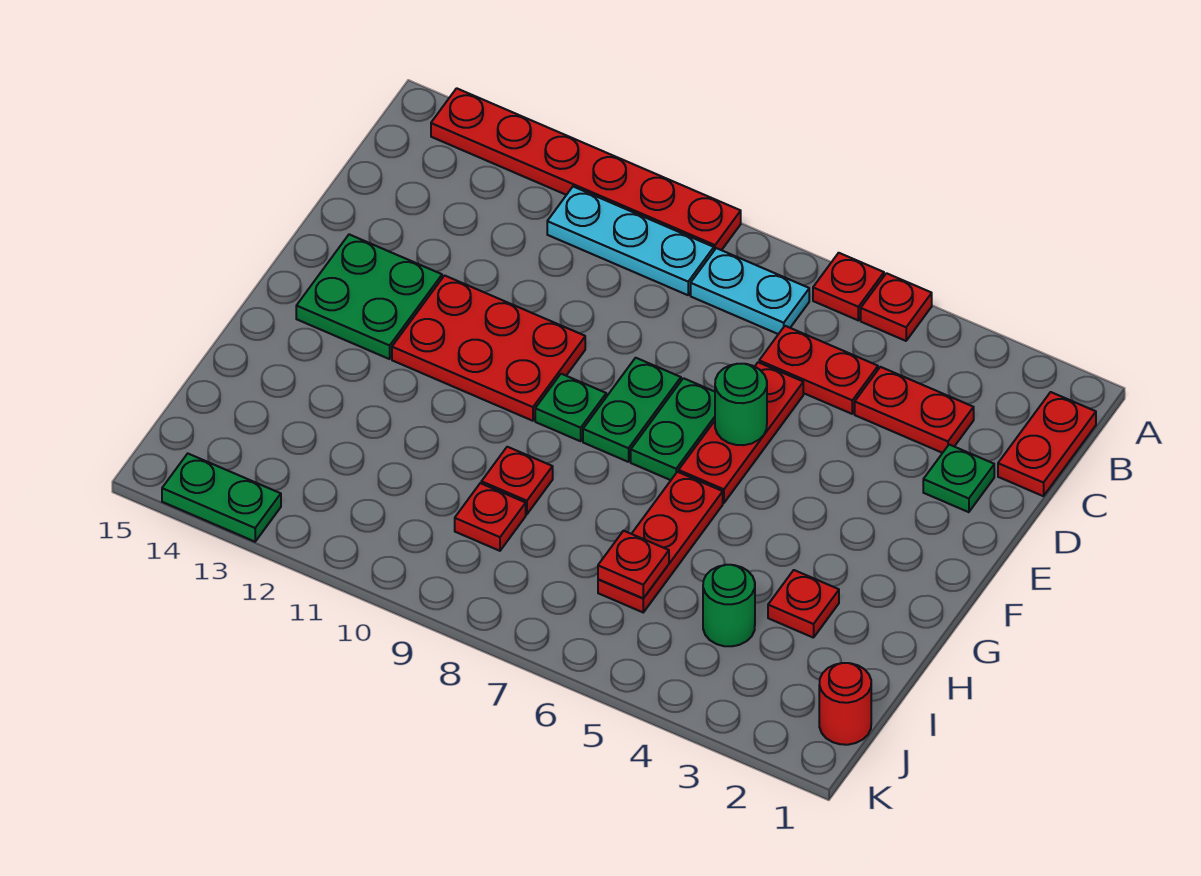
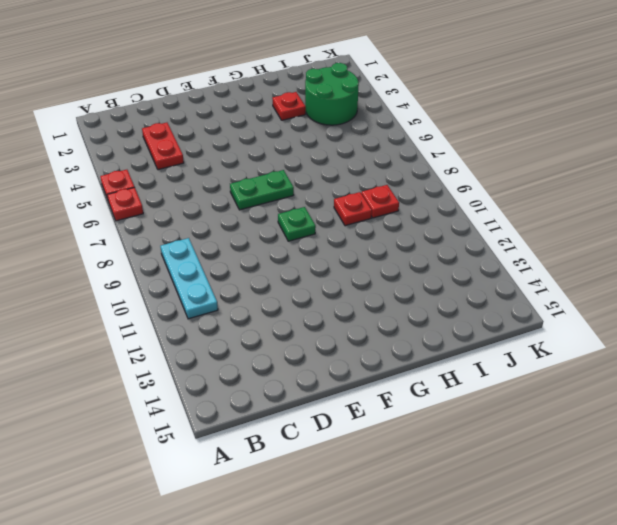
green round brick I3:J4 level 1 -> green round brick I4 level 1
none -> red plate A9:A14 level 1
none -> red plate B1:C1 level 1
none -> cyan plate B7:B8 level 1

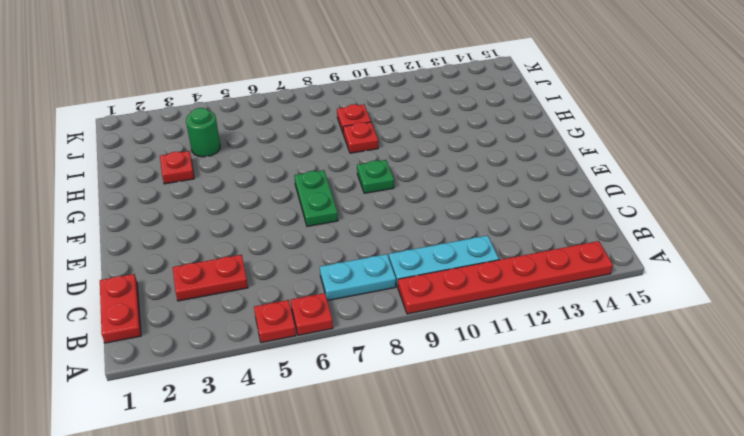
none -> red plate C5:C6 level 1
none -> green plate D2 level 1
none -> red plate D6:F6 level 1

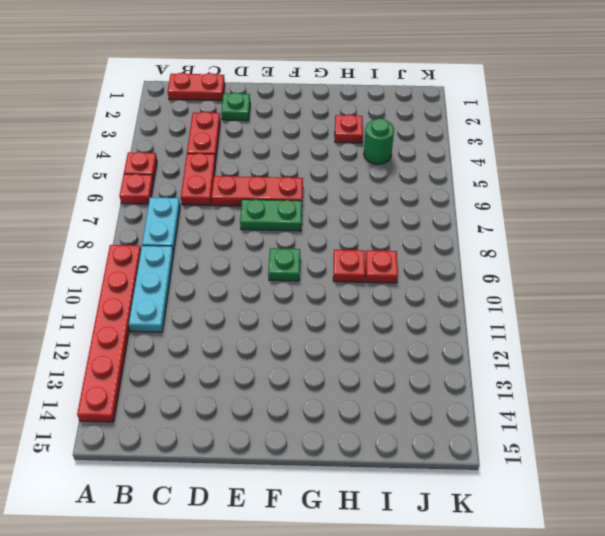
none -> green plate E8:F8 level 1
none -> red plate E10:F12 level 1
none -> green plate E13:F14 level 1

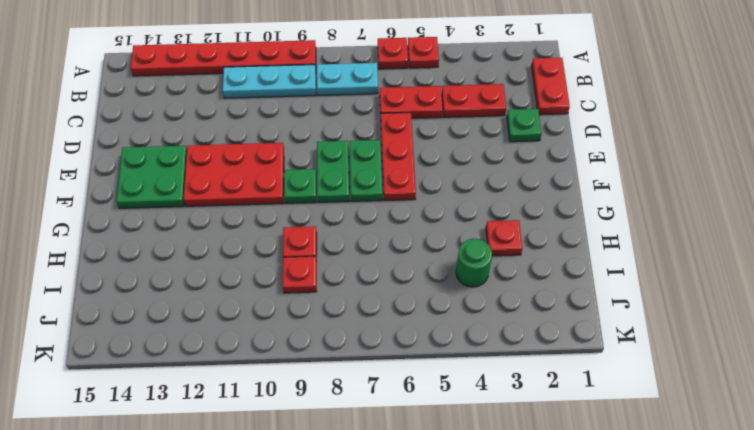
none -> red plate G6:I6 level 1
none -> red round brick J1 level 1
none -> green plate K13:K14 level 1

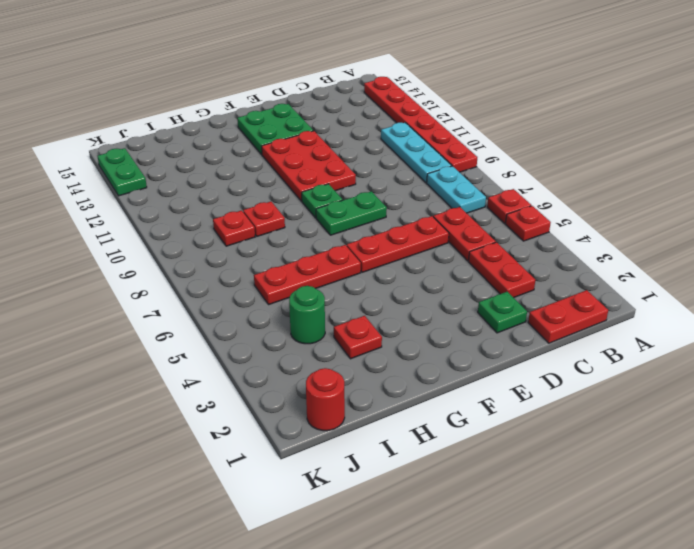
none -> green plate E7:F7 level 1
none -> green round brick E6 level 2
none -> red plate I6 level 2

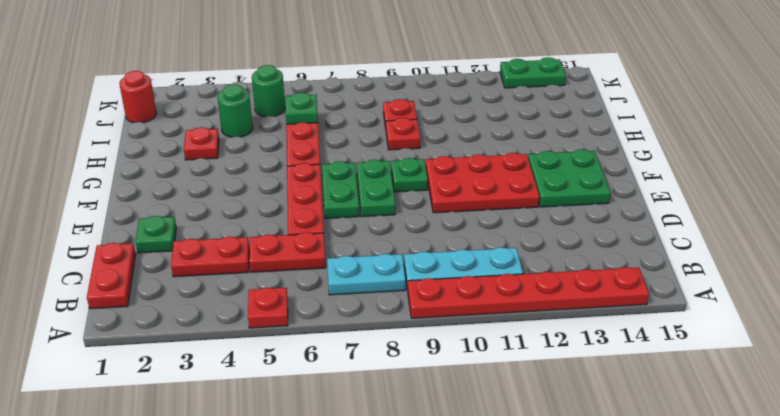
green plate I6 level 2 -> red plate I6 level 2
green round brick J5 level 1 -> green round brick E6 level 2
none -> red plate A6 level 1

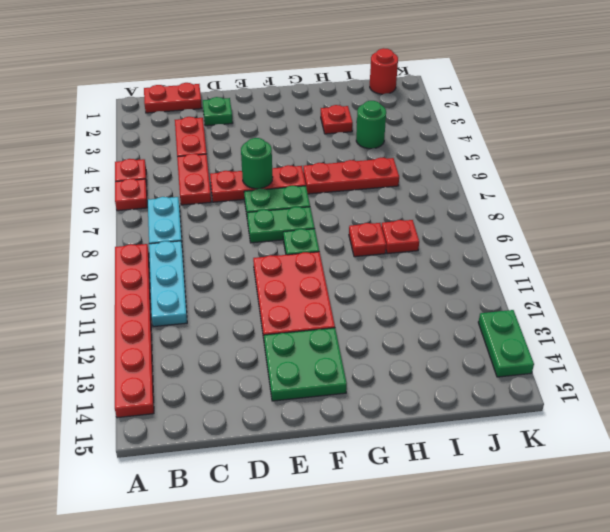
none -> red plate I6 level 2

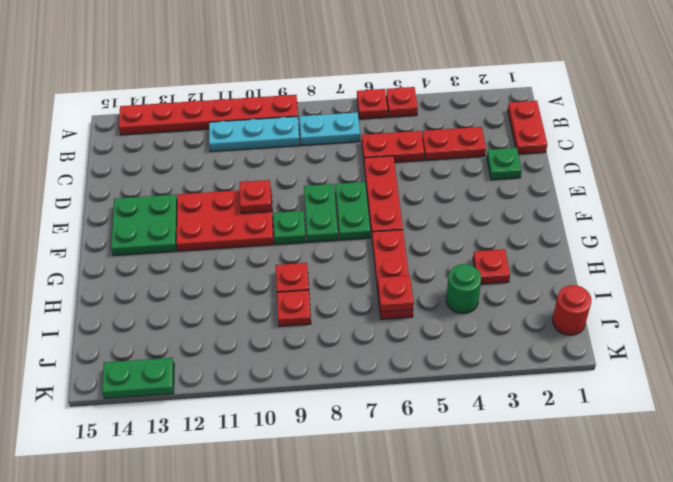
red plate E10 level 2 -> none
none -> green round brick E6 level 2

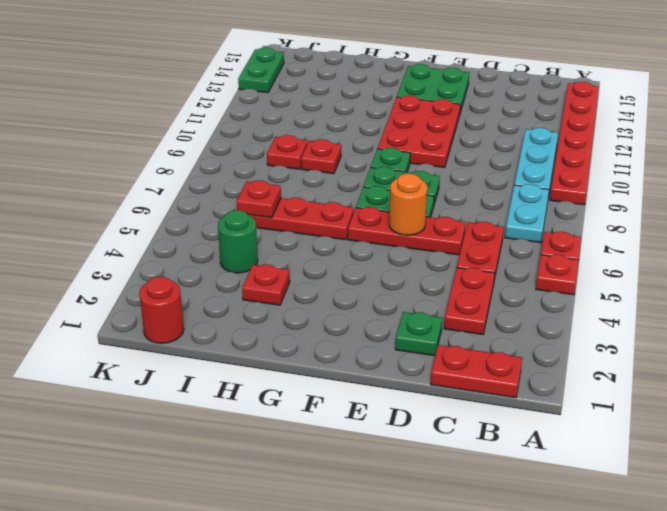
orange round brick E6 level 2 -> green round brick E6 level 2

